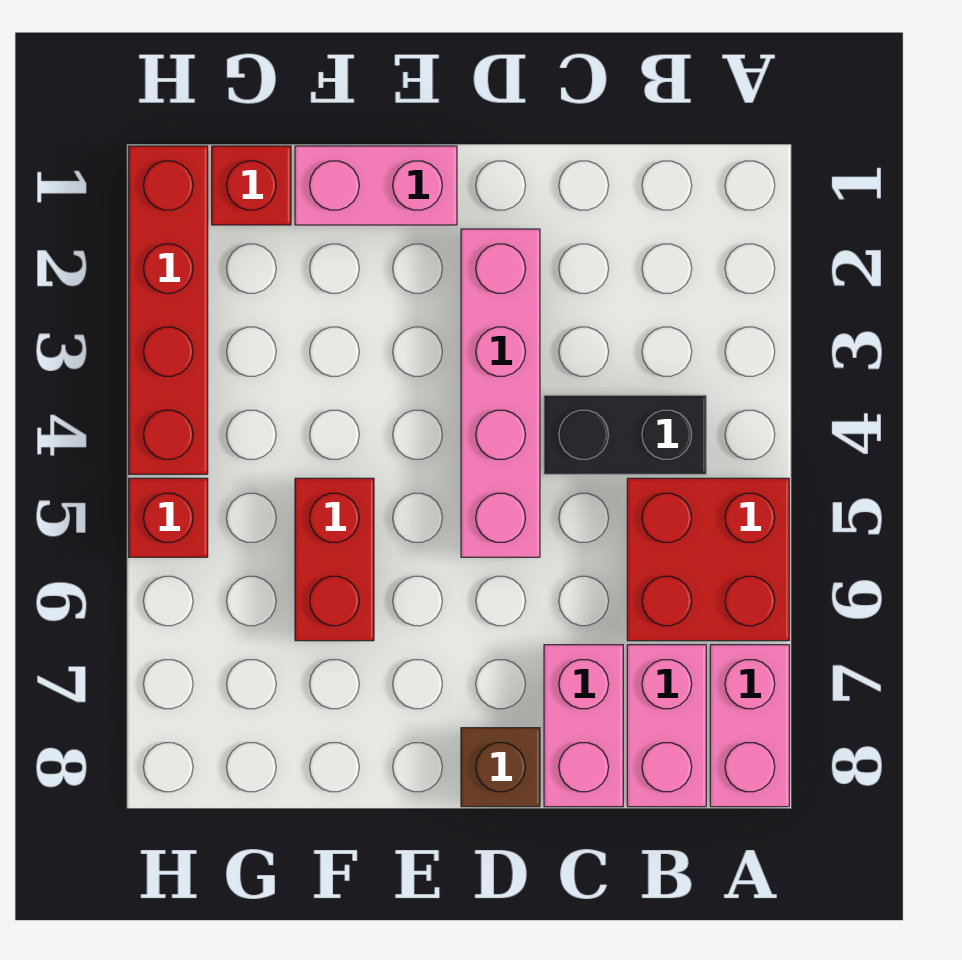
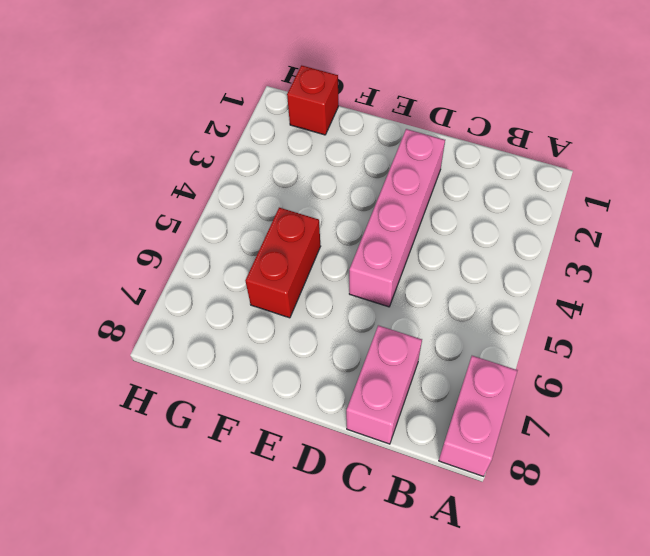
none -> red brick A5:B6 level 1
none -> black brick B4:C4 level 1
none -> pink brick B7:B8 level 1

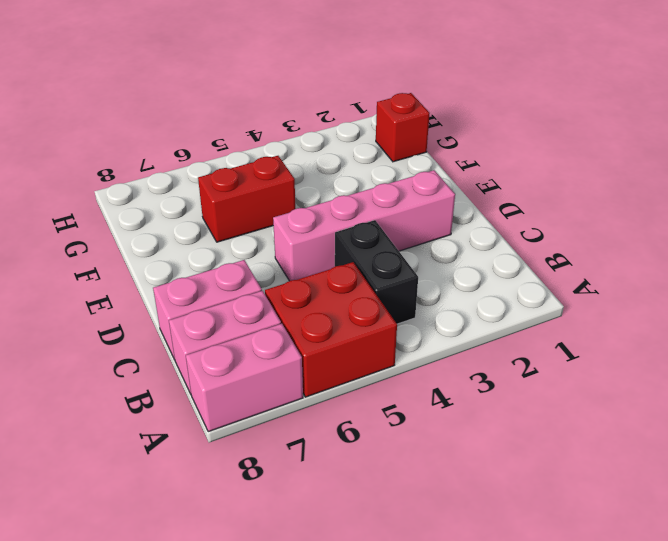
none -> brown brick D8 level 1
none -> pink brick E1:F1 level 1
none -> red brick H1:H4 level 1

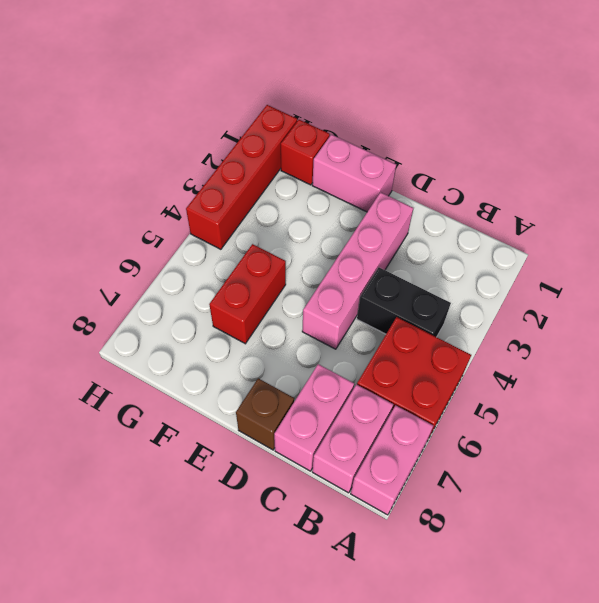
none -> red brick H5 level 1

